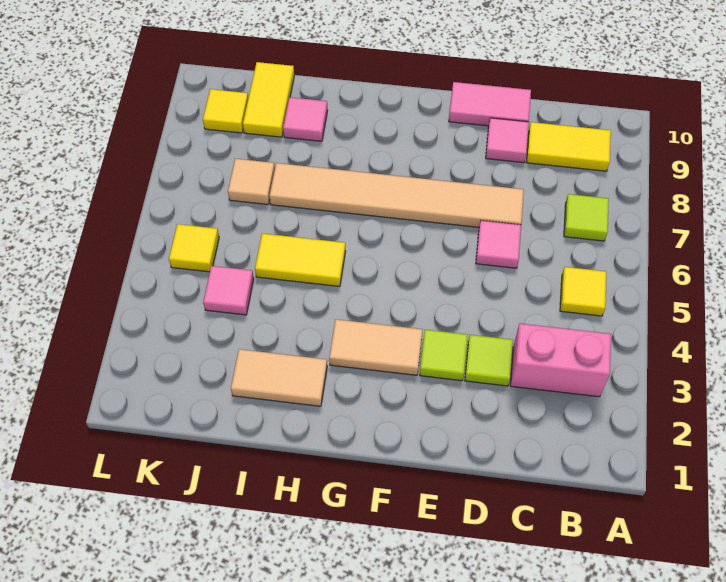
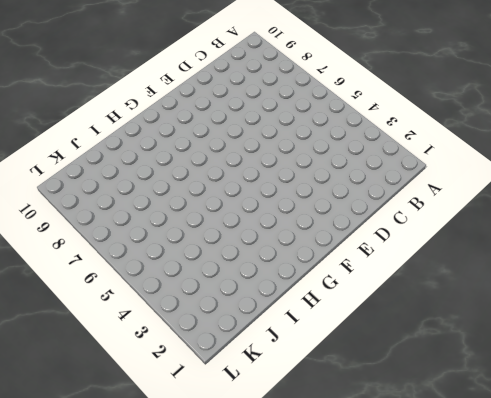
none -> pink brick B3:C3 level 1
none -> yellow tile B5 level 1
none -> lime tile B7 level 1

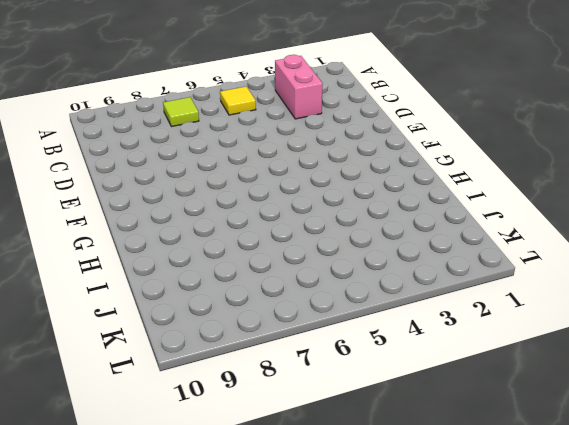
none -> yellow tile B9:C9 level 1
none -> lime tile D3 level 1
none -> pink tile D6 level 1

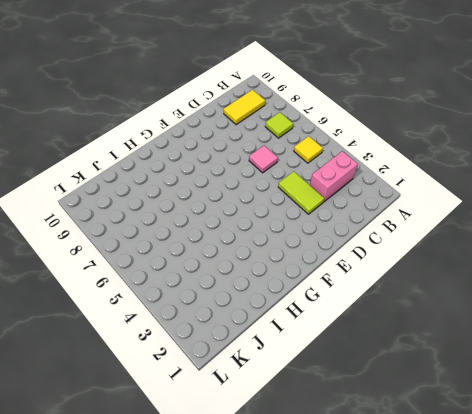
lime tile D3:D4 level 1 -> lime tile D3 level 1
none -> tan tile D7:I7 level 1
none -> pink tile D9 level 1
none -> pink tile D10:E10 level 1

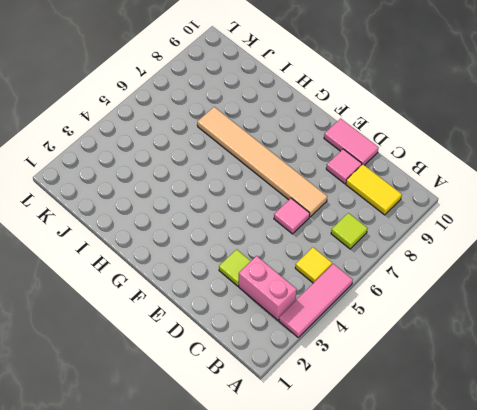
pink tile A3:A5 level 1 -> none
none -> lime tile E3 level 1
none -> tan tile F3:G3 level 1
none -> tan tile H2:I2 level 1

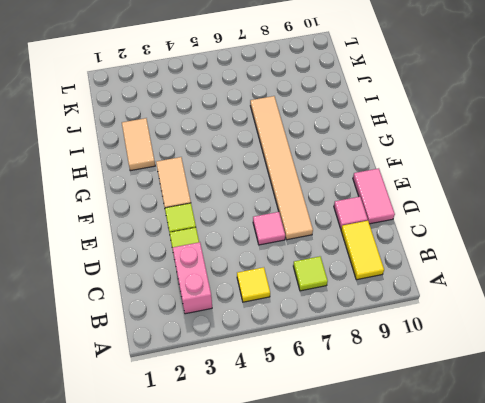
none -> yellow tile H5:I5 level 1
none -> pink tile I9 level 1
none -> pink tile J4 level 1

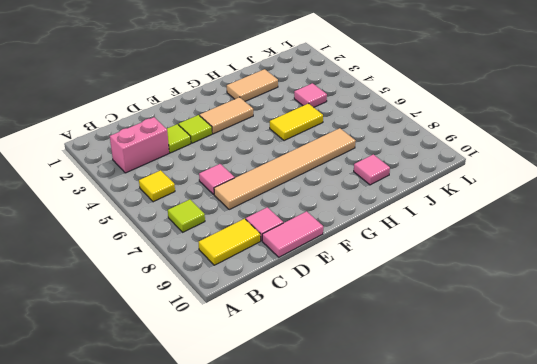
none -> tan tile J7 level 1
none -> yellow tile J9:J10 level 1
none -> yellow tile K5 level 1

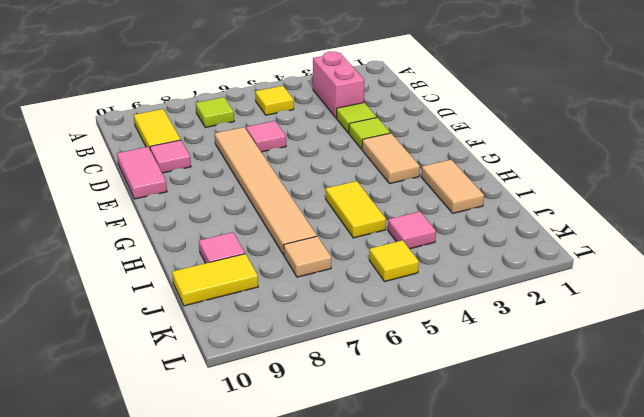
none -> yellow tile K9 level 1

